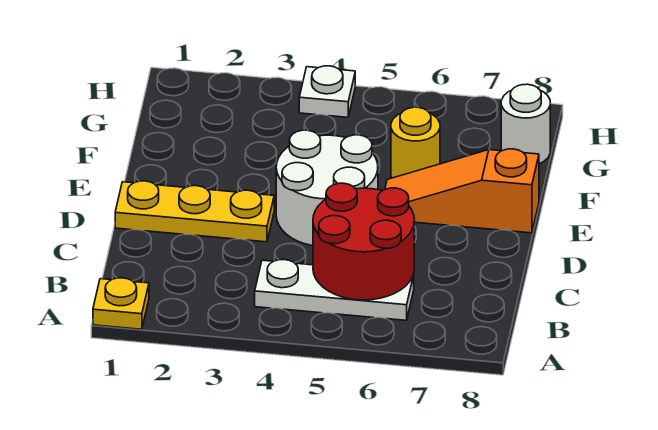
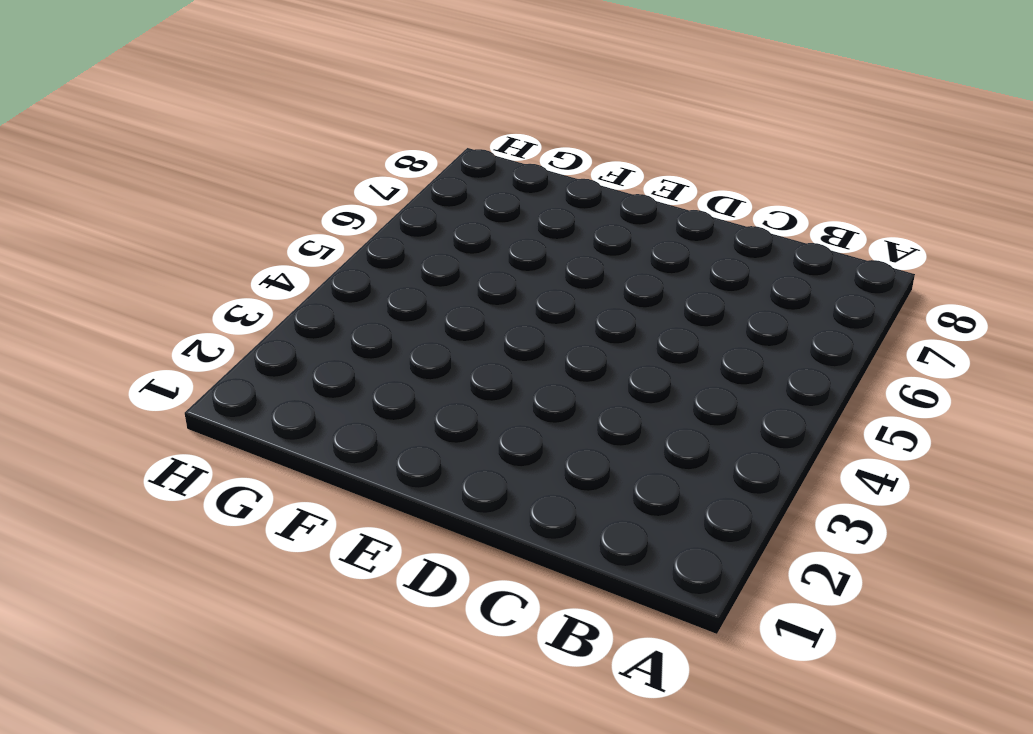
none -> yellow plate A1 level 1
none -> white plate B4:B6 level 1

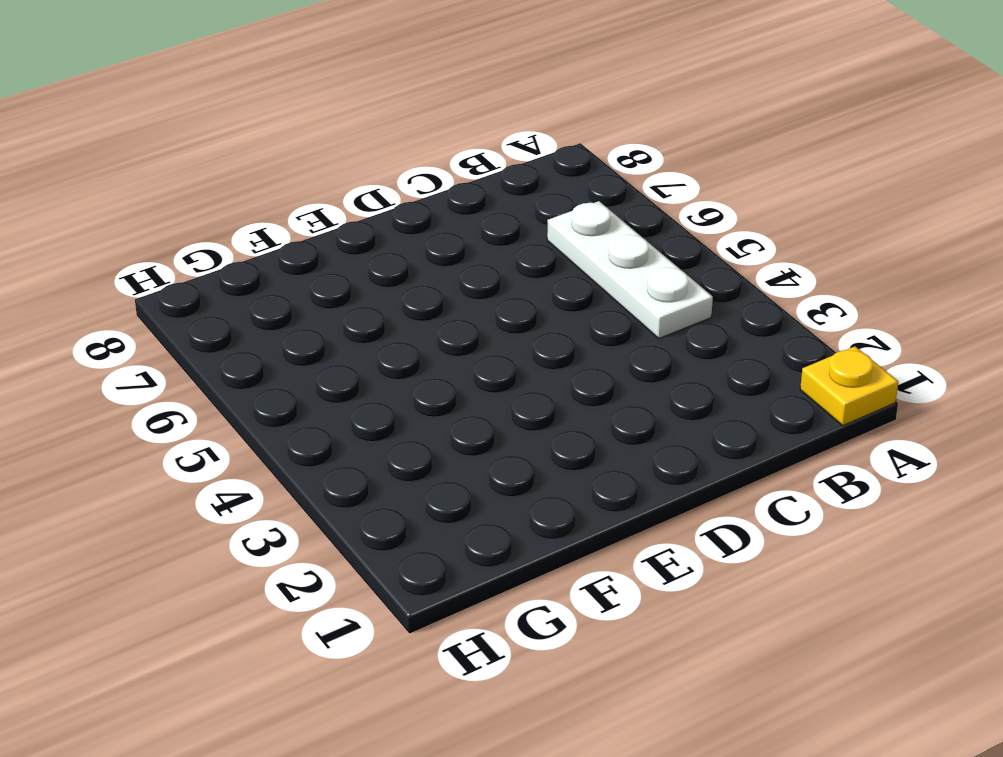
none -> yellow plate D1:D3 level 1
none -> white round brick D4:E5 level 1

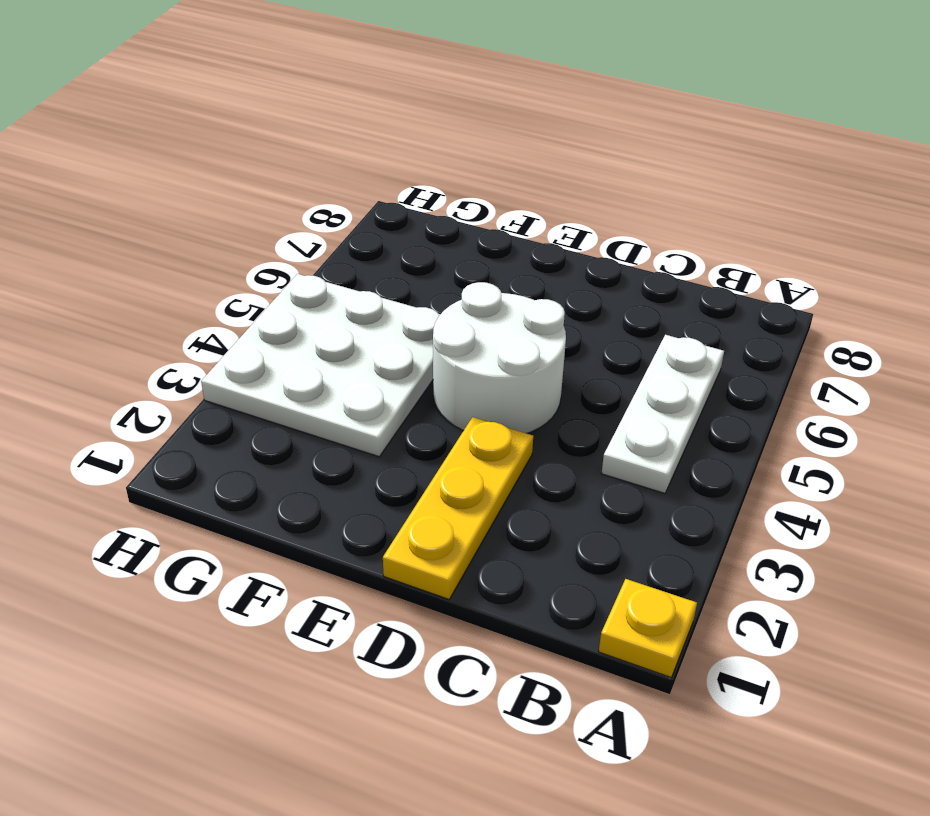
white plate F3:H5 level 1 -> white plate H4 level 1
none -> orange slope E6:E8 level 1 top 8
none -> yellow round brick F6 level 1

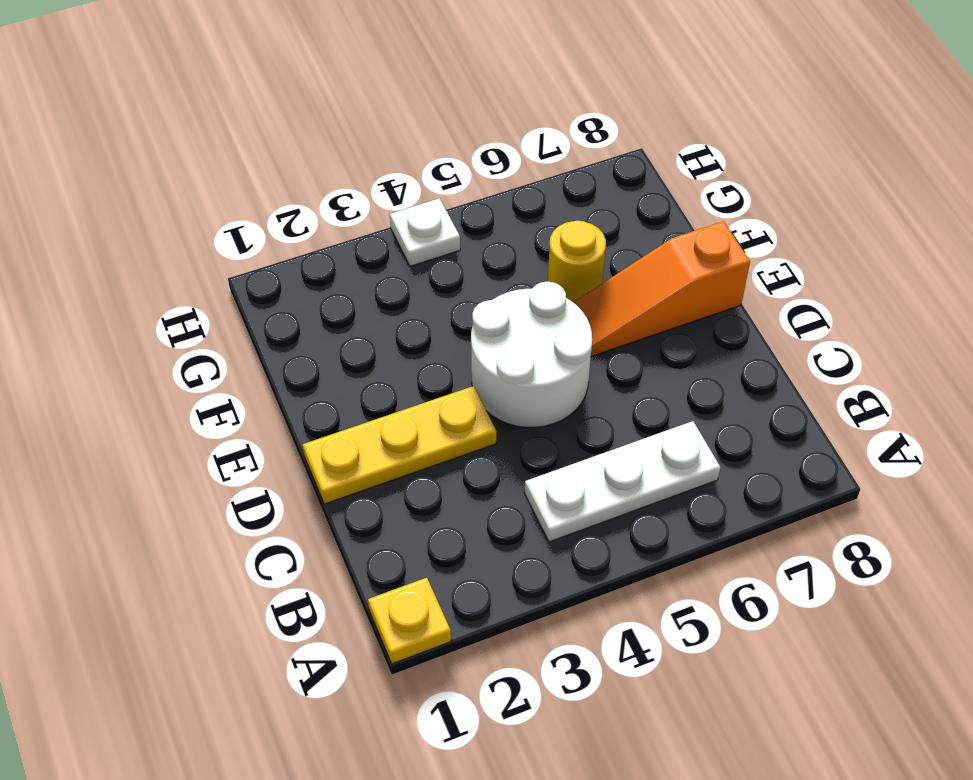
none -> white round brick G8 level 1
none -> red round brick B5:C6 level 2

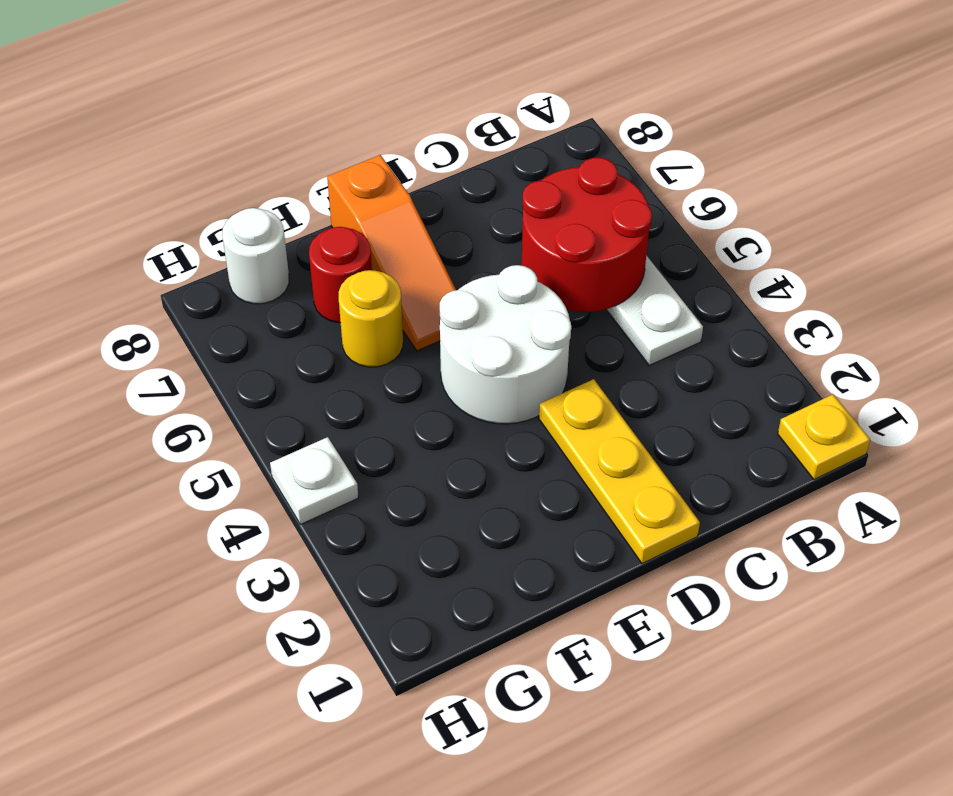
red round brick F7 level 1 -> none

